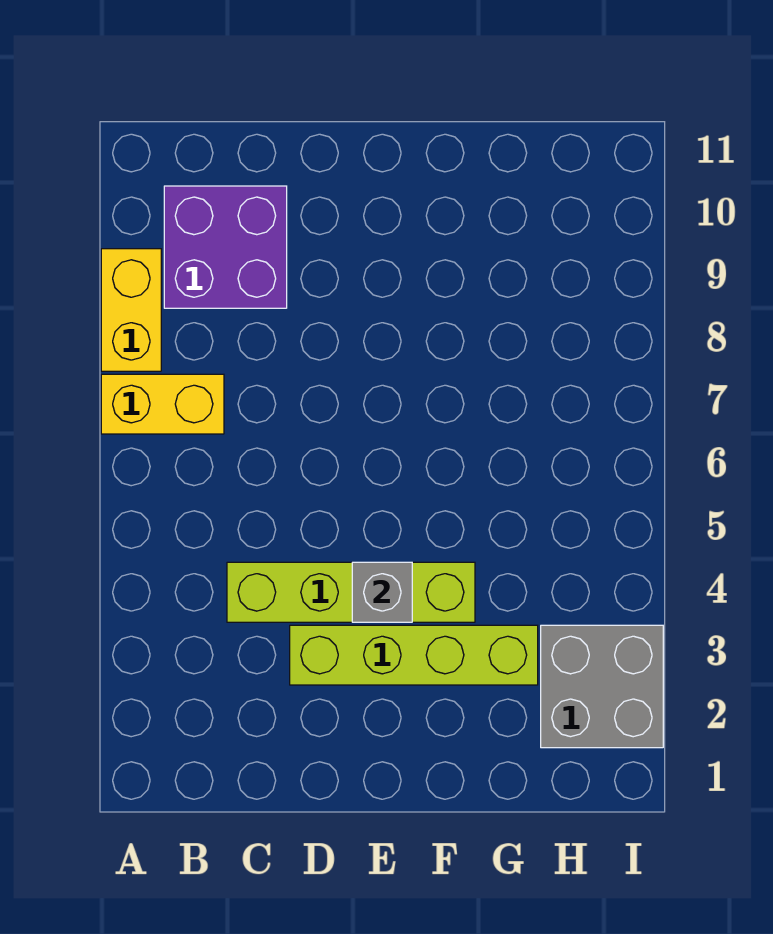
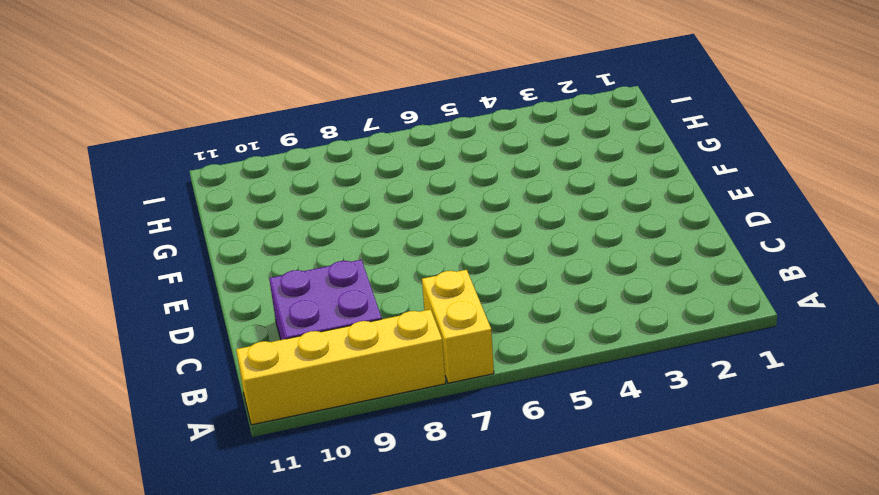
yellow brick A8:A11 level 1 -> yellow brick A8:A9 level 1
none -> lime brick C4:F4 level 1
none -> lime brick D3:G3 level 1

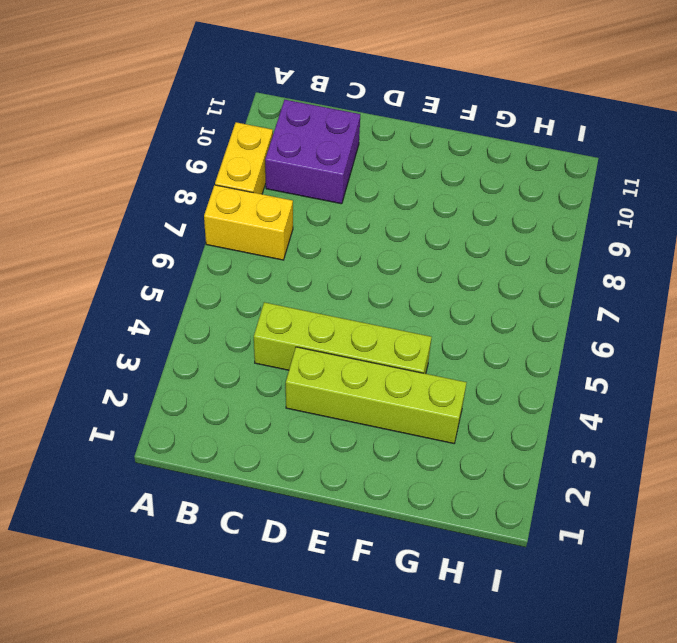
none -> grey brick H2:I3 level 1
none -> grey brick E4 level 2

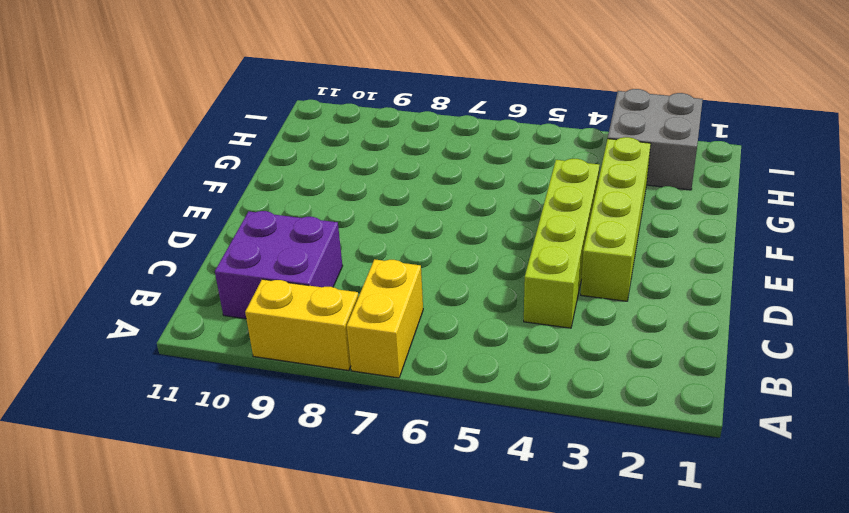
none -> grey brick E4 level 2

